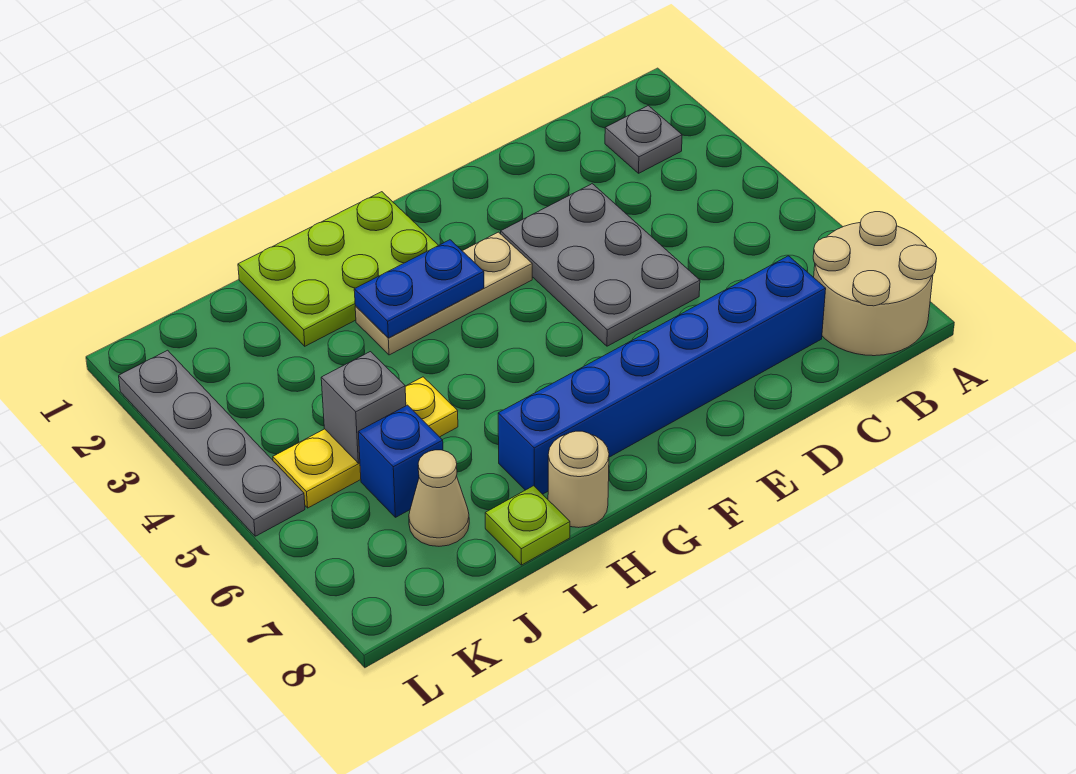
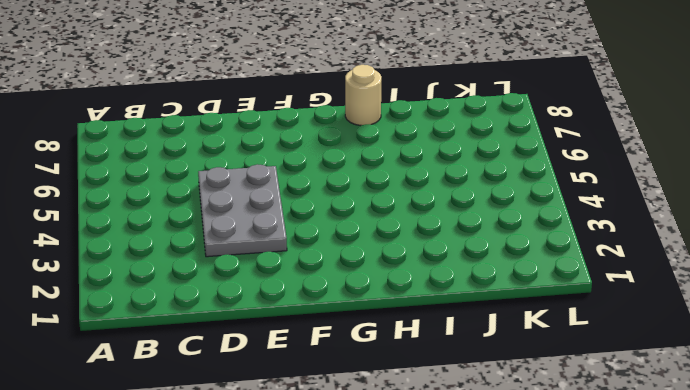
none -> tan round brick A7:B8 level 1
none -> grey plate B2 level 1
none -> blue brick C7:H7 level 1

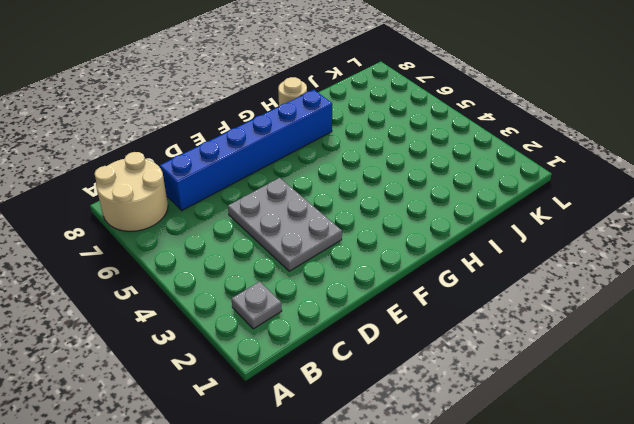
none -> tan plate F3:H3 level 1
none -> lime plate G1:I2 level 1
none -> yellow plate I5:K5 level 1

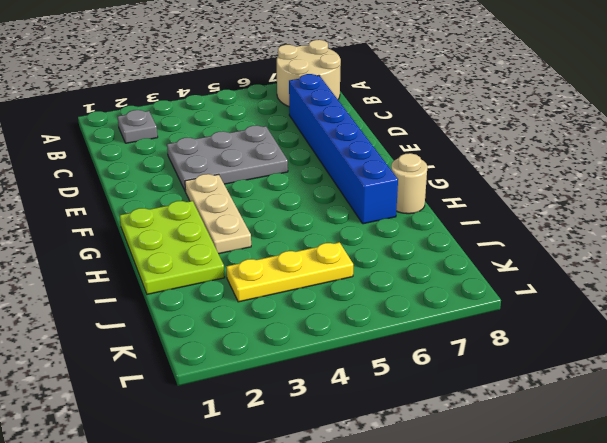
yellow plate J3:J5 level 1 -> yellow plate I5:K5 level 1
none -> lime plate I8 level 1
none -> blue brick J6 level 1
none -> tan cone J7 level 1

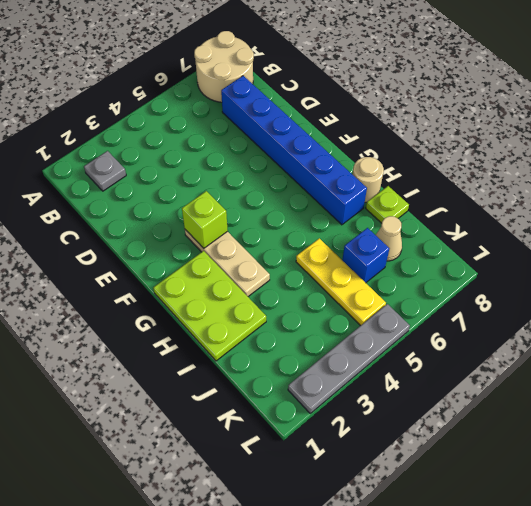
lime brick F3 level 2 -> none
none -> grey plate D3:E5 level 1
none -> blue plate G3:H3 level 2
none -> grey brick J5 level 2

